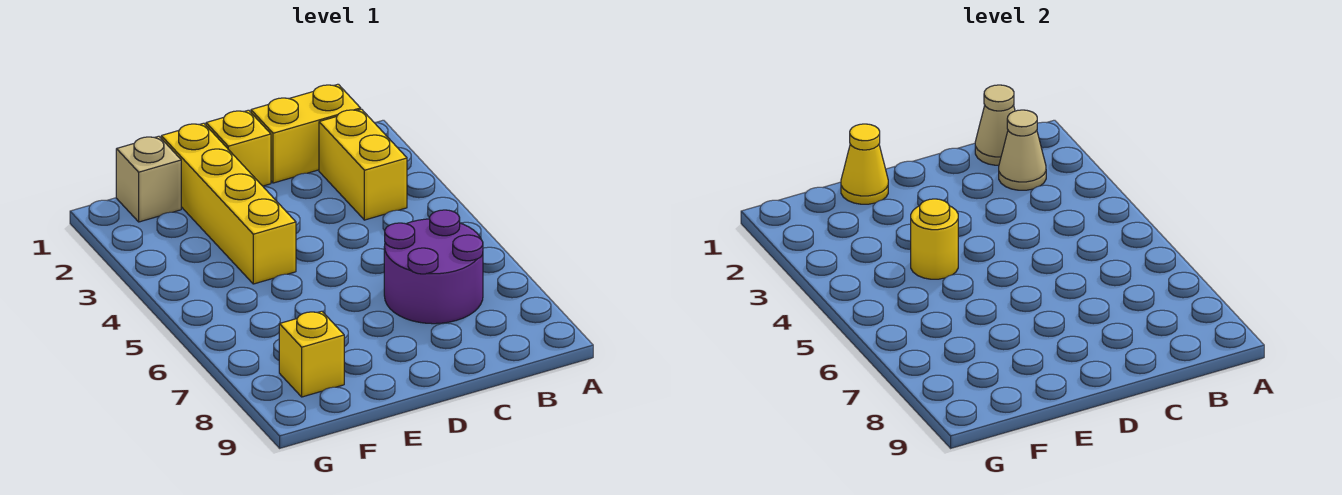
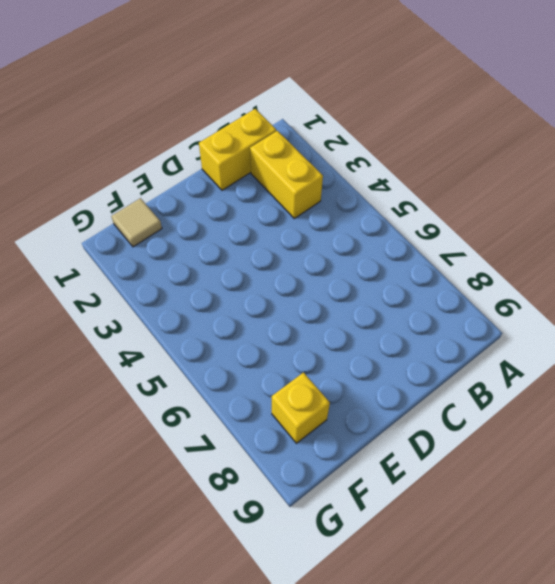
tan tile F1 level 1 -> tan brick F1 level 1
none -> purple round brick B6:C7 level 1
none -> yellow brick D1 level 1

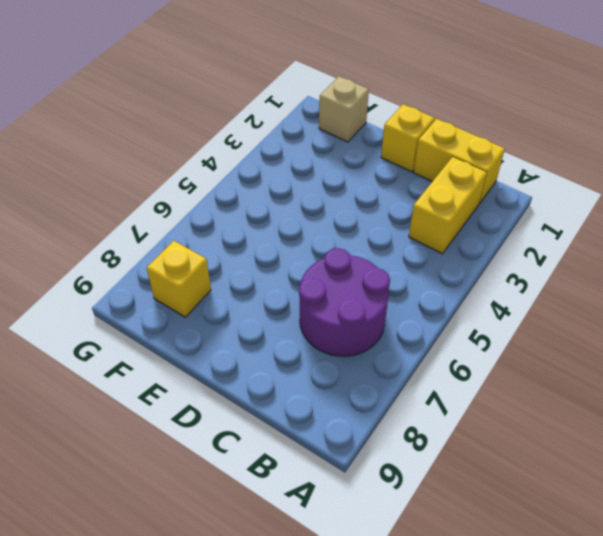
none -> yellow brick E1:E4 level 1
none -> tan cone B1 level 2

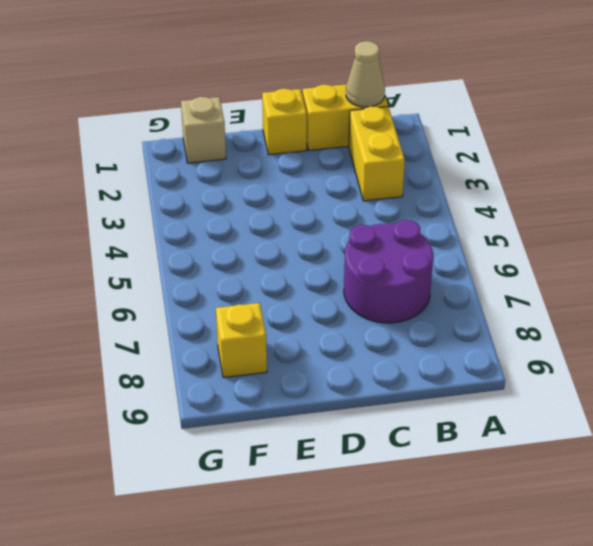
none -> yellow brick E1:E4 level 1
none -> tan cone B2 level 2

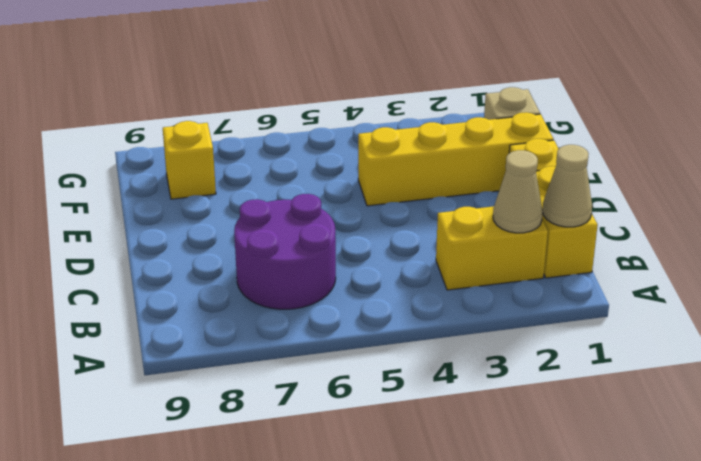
none -> yellow cone E1 level 2
none -> yellow round brick E4 level 2

